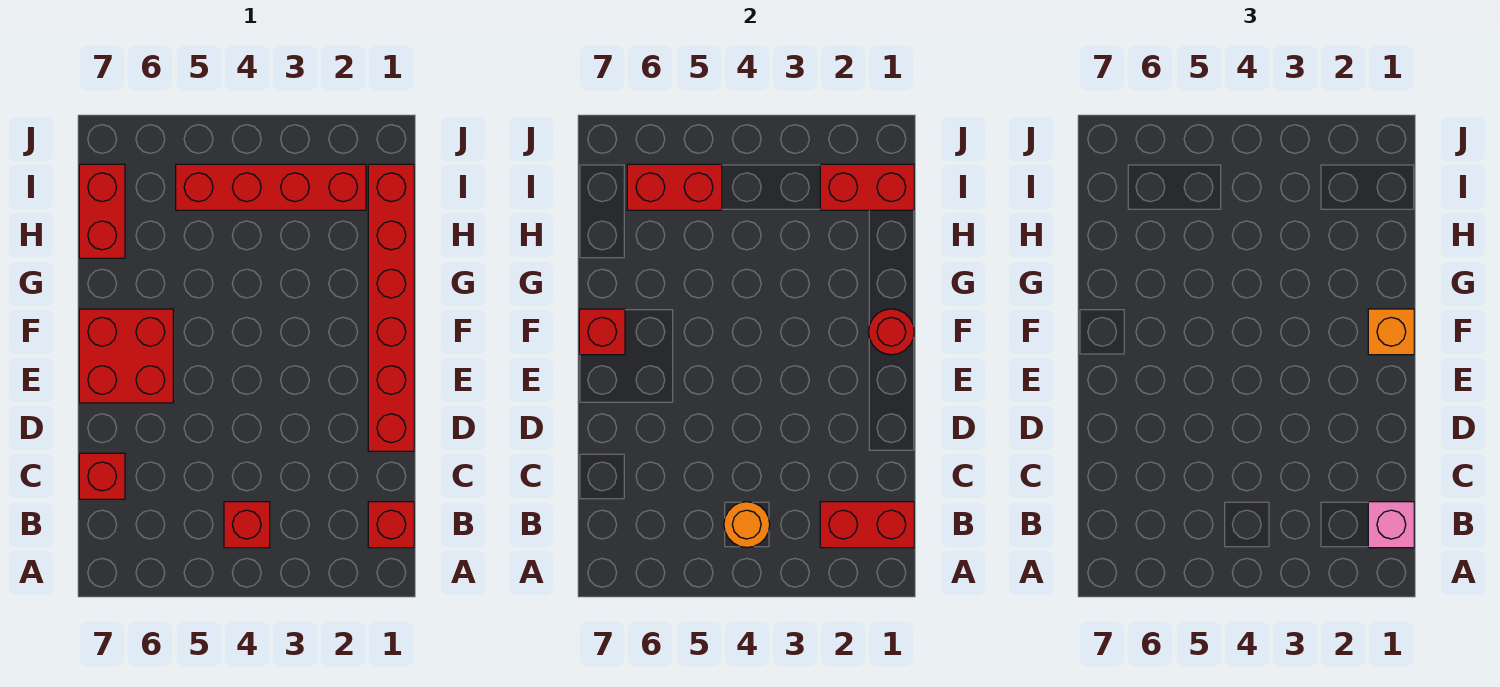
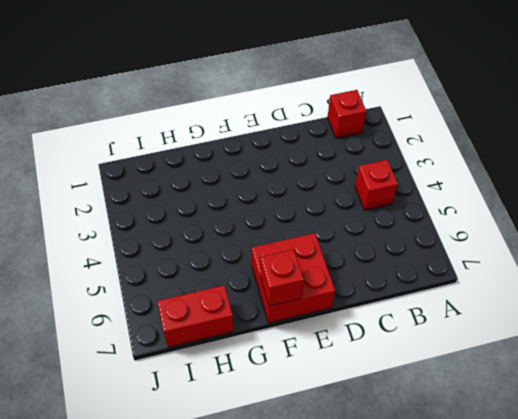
none -> red brick C7 level 1
none -> red brick D1:I1 level 1
none -> red brick I2:I5 level 1

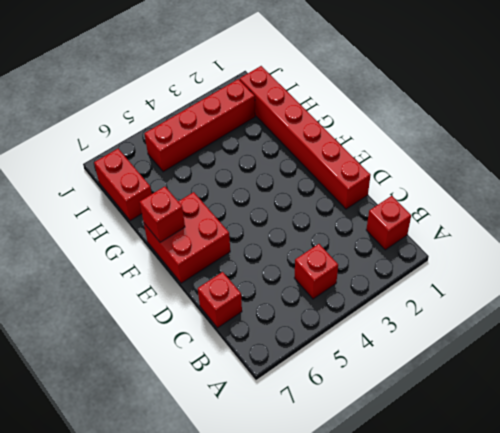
none -> red brick B1:B2 level 2
none -> orange round brick B4 level 2
none -> red round brick F1 level 2

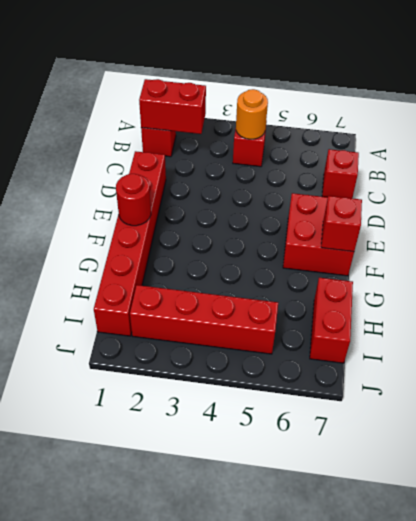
none -> red brick I1:I2 level 2
none -> red brick I5:I6 level 2
none -> pink brick B1 level 3

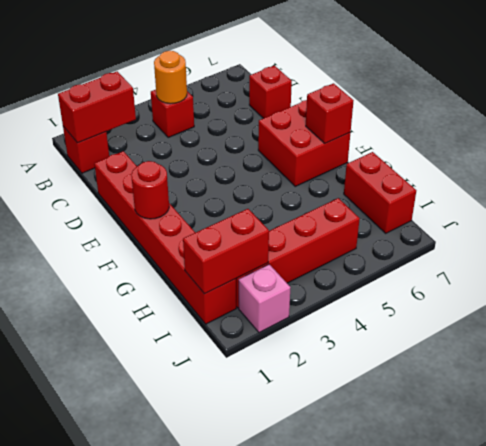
pink brick J2 level 1 -> pink brick B1 level 3
none -> red brick I5:I6 level 2
none -> orange brick F1 level 3

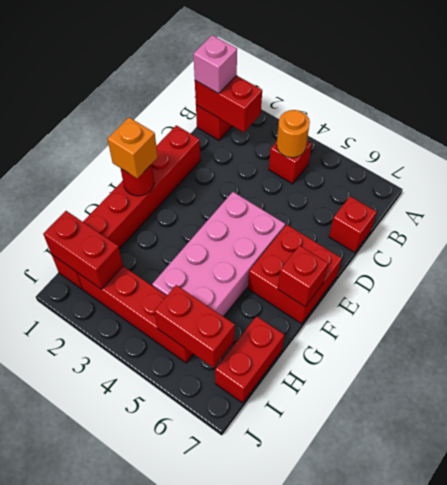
pink brick E4:H5 level 1 -> none

